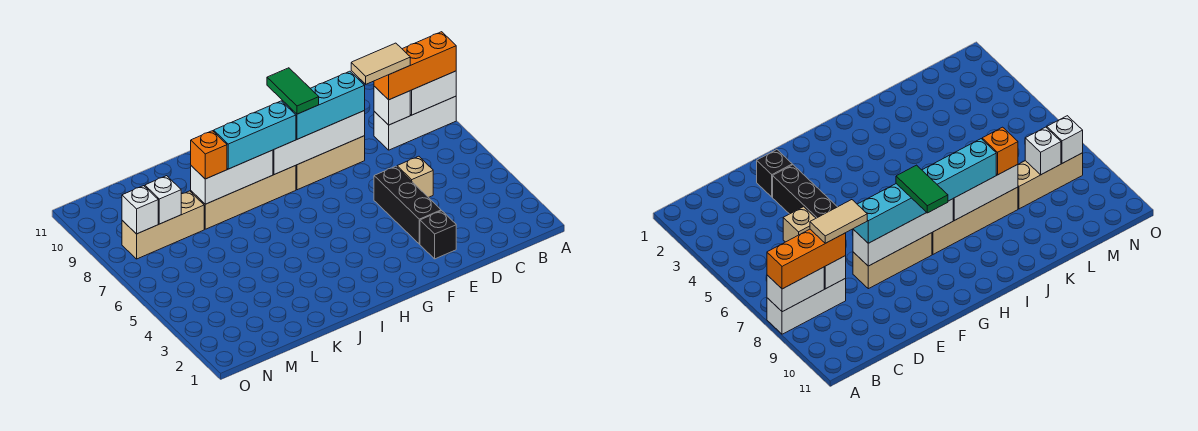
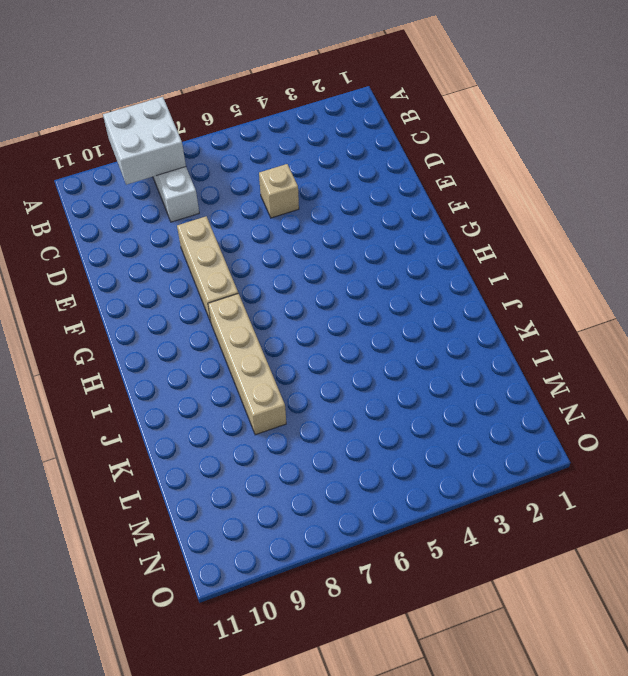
white brick A8:B9 level 2 -> white brick A8:B8 level 2
none -> black brick E2 level 1
none -> black brick E3:E5 level 1
none -> tan brick L8:N8 level 1

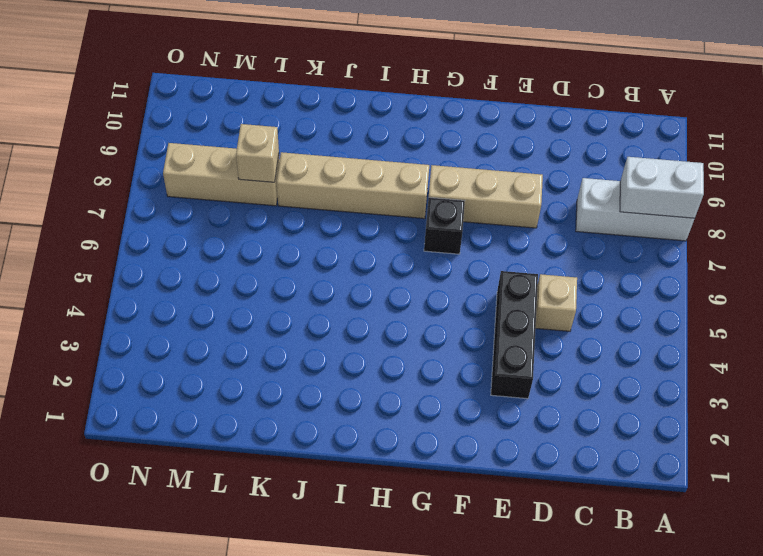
black brick G7 level 1 -> black brick E2 level 1
tan brick L8 level 2 -> none
none -> white brick C8 level 2
none -> white brick E8:H8 level 2
none -> white brick I8:K8 level 2

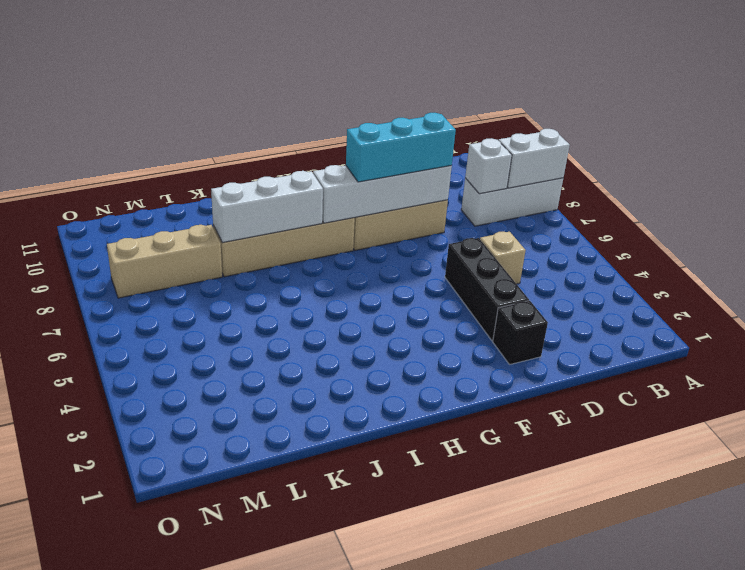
none -> white brick M8 level 2
none -> white brick N8 level 2
none -> orange brick A8:C8 level 3

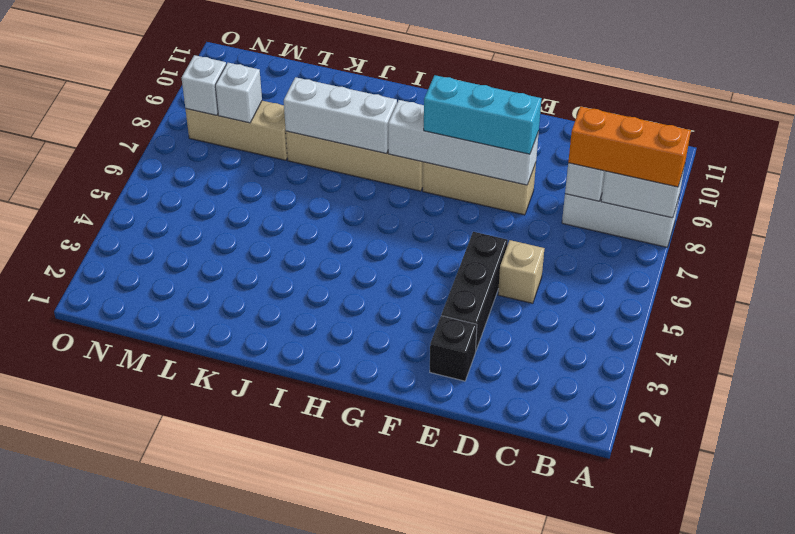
none -> cyan brick H8:J8 level 3
none -> orange brick K8 level 3
none -> tan tile C8:D8 level 4

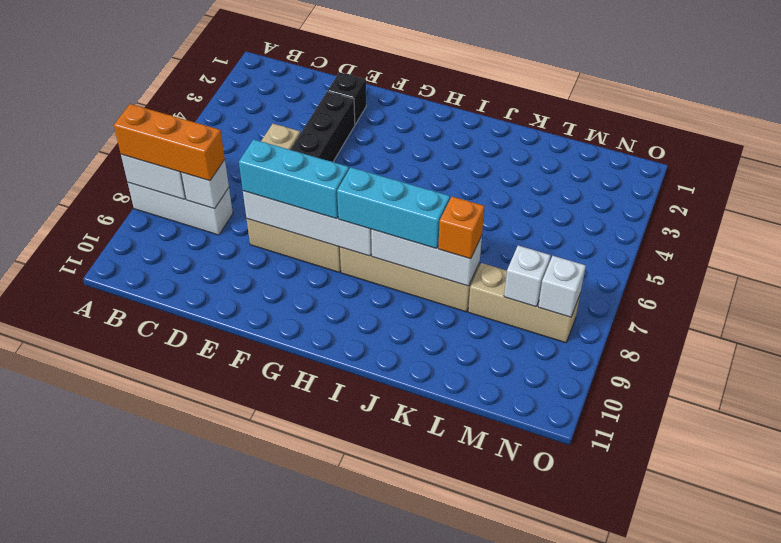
none -> tan tile C8:D8 level 4
none -> green tile G8:G9 level 4

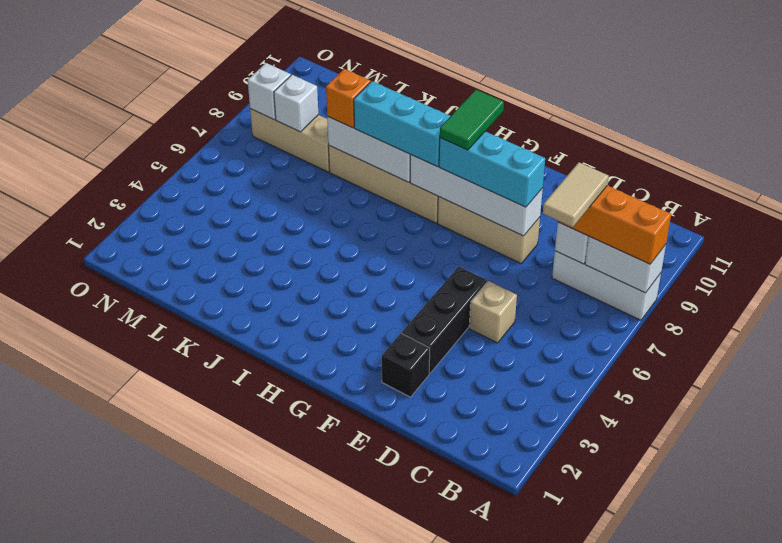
tan tile C7:C8 level 4 -> tan tile C8:D8 level 4

